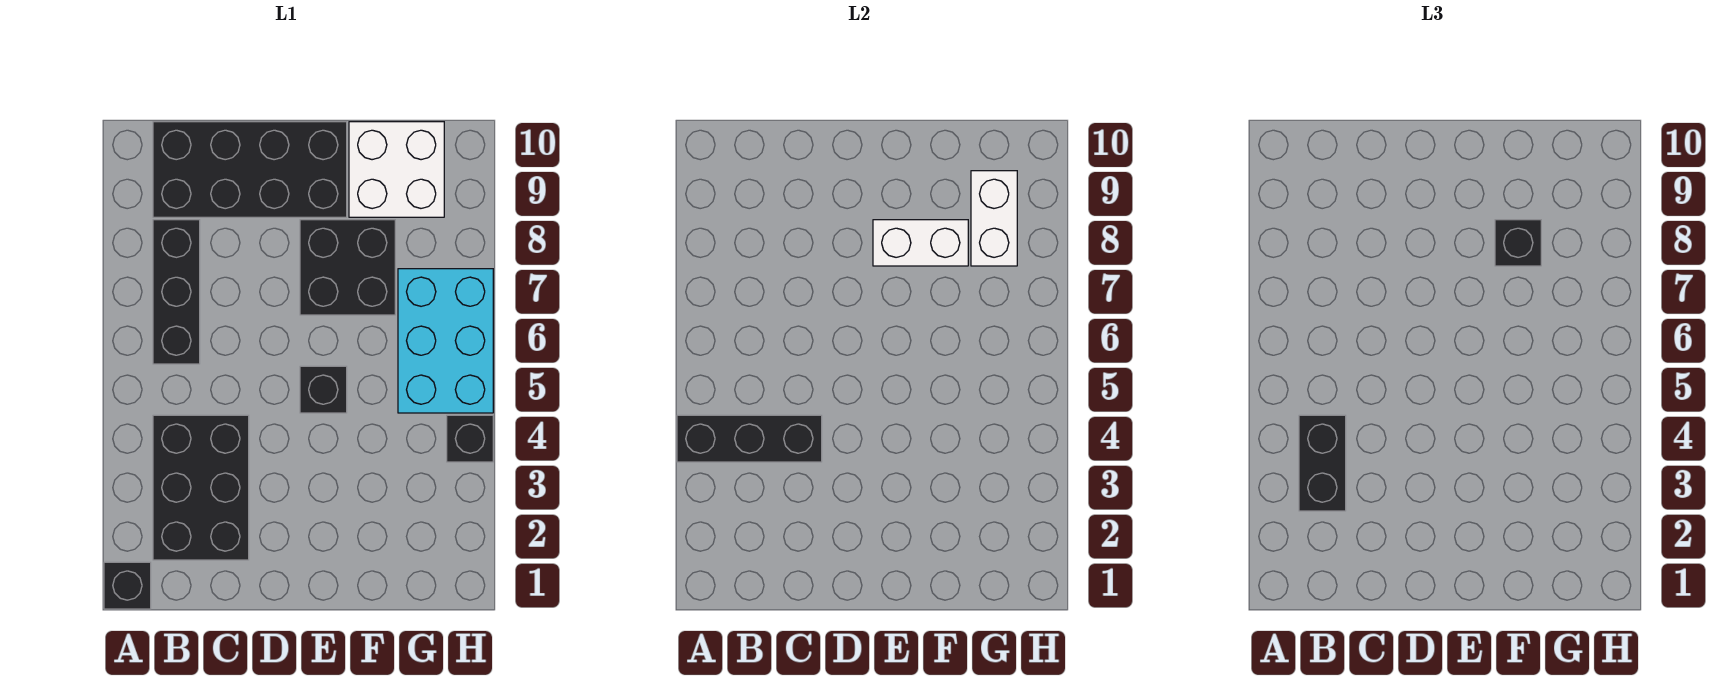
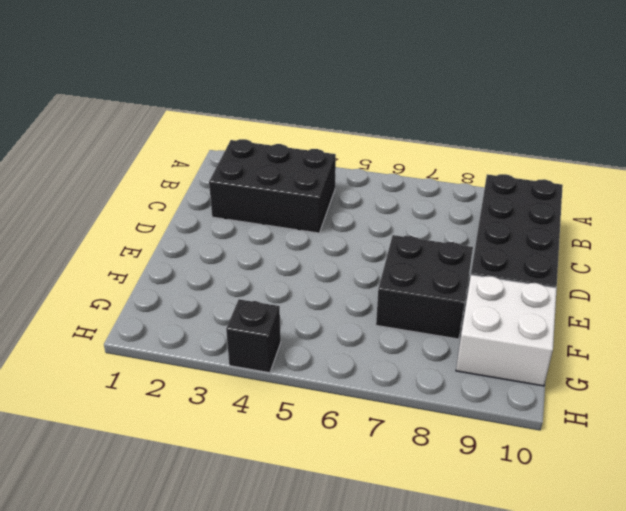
none -> black brick A1 level 1
none -> black brick B6:B8 level 1
none -> black brick E5 level 1

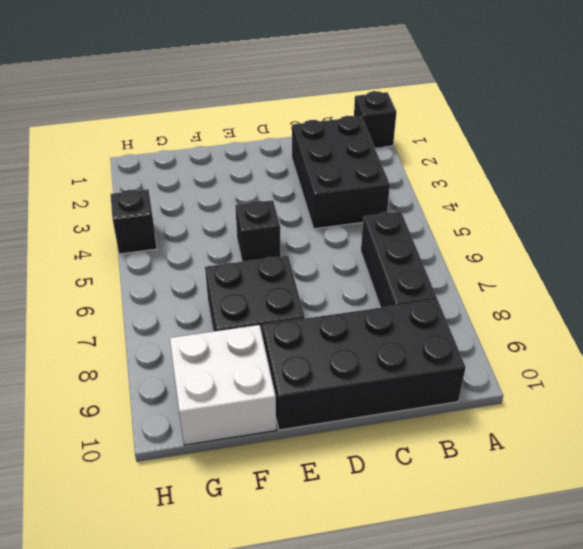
none -> cyan brick G5:H7 level 1
none -> black brick A4:C4 level 2
none -> white brick E8:F8 level 2

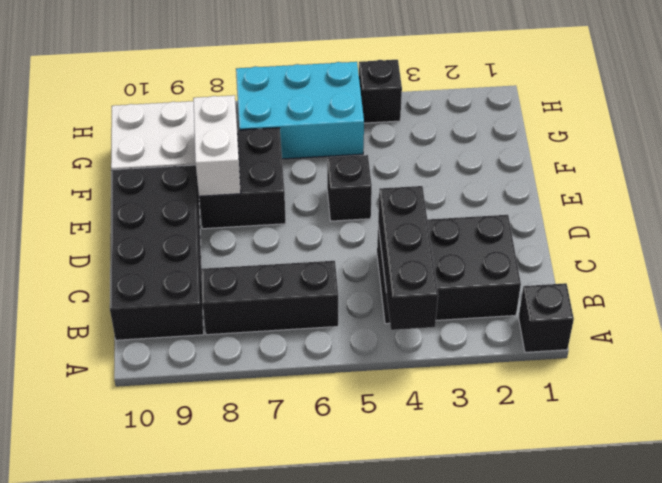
none -> white brick G8:G9 level 2
none -> black brick B3:B4 level 3
none -> black brick F8 level 3

